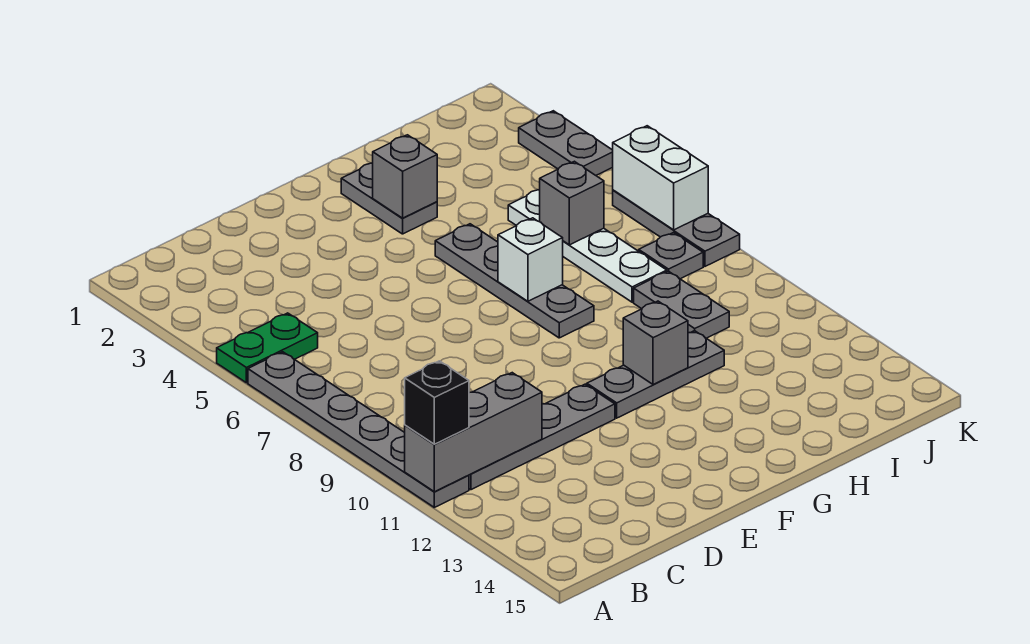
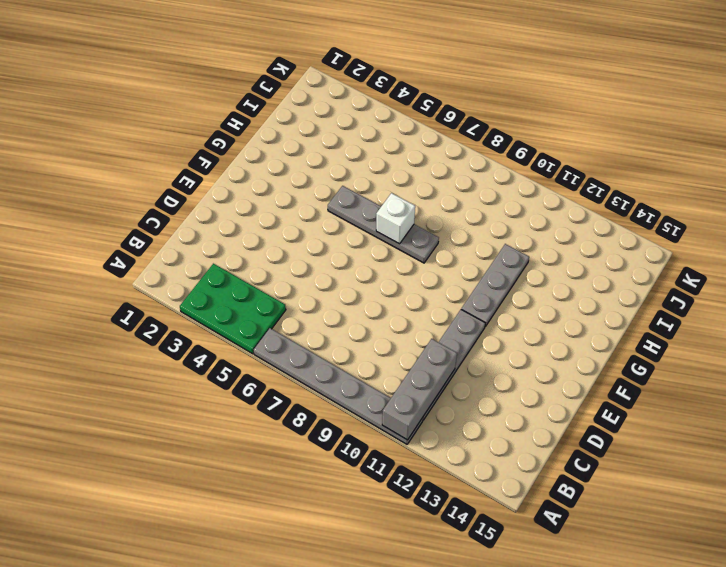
green plate A3:B5 level 1 -> green plate A5:B5 level 1
none -> grey plate G2:G3 level 1
none -> white plate I5:I8 level 1
none -> grey plate I9:I10 level 1

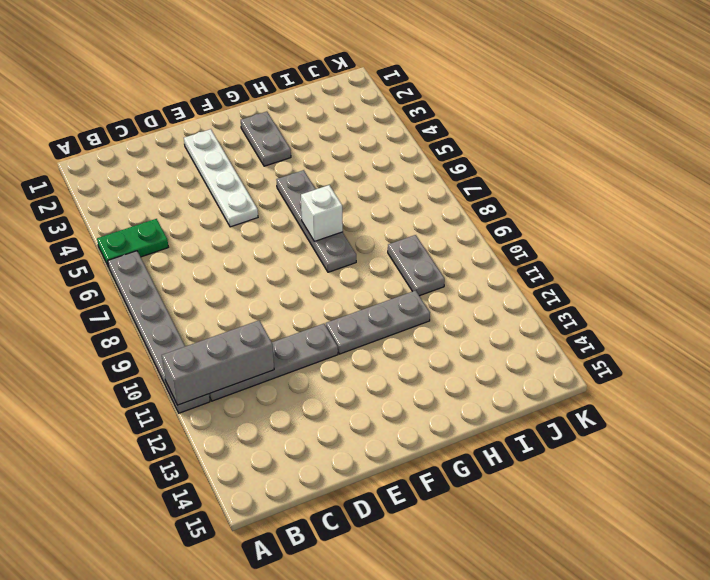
white plate E2:E5 level 1 -> white plate I5:I8 level 1
none -> grey plate J8 level 1
none -> grey plate K3:K4 level 1
none -> grey plate K6:K8 level 1

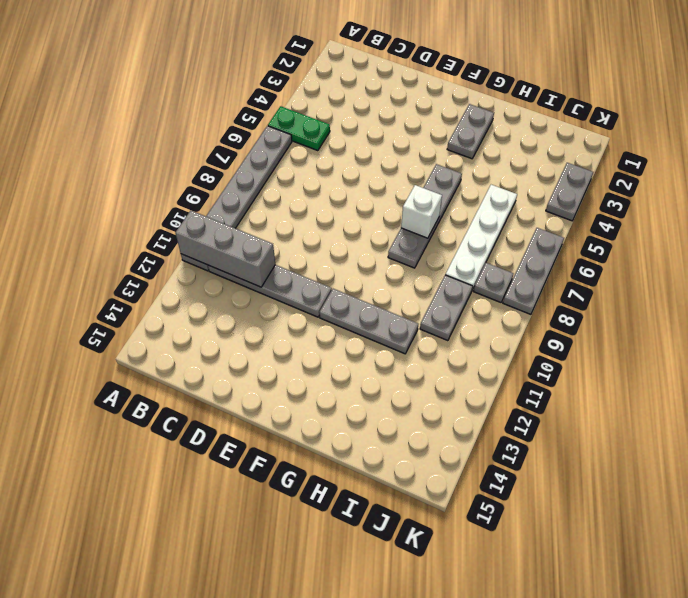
none -> grey brick G3 level 2
none -> grey brick G11 level 2
none -> grey brick I6 level 2

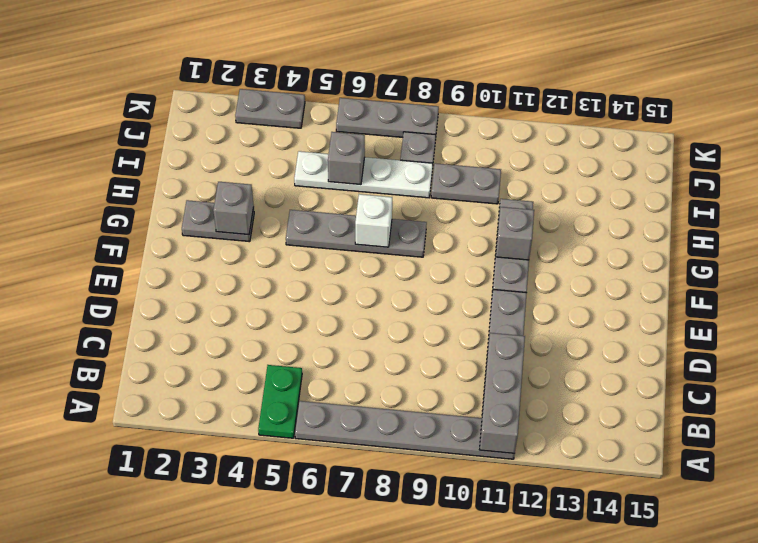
none -> white brick K6:K7 level 2
none -> black brick A11 level 3

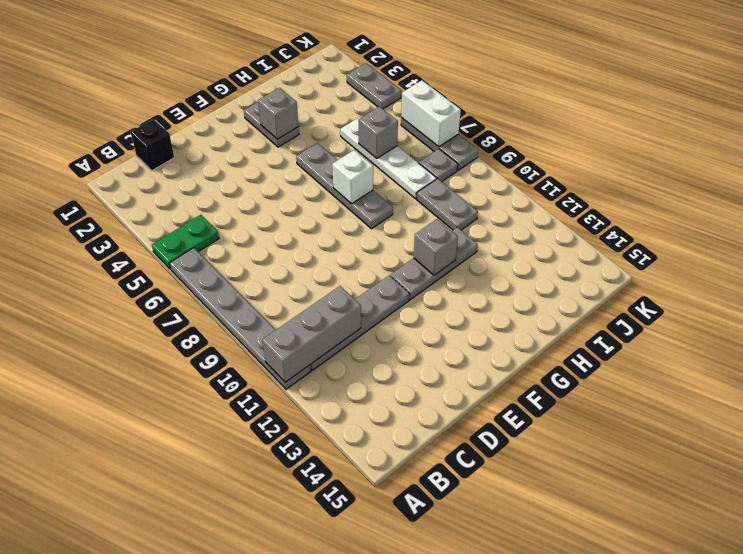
black brick C1 level 1 -> black brick A11 level 3

